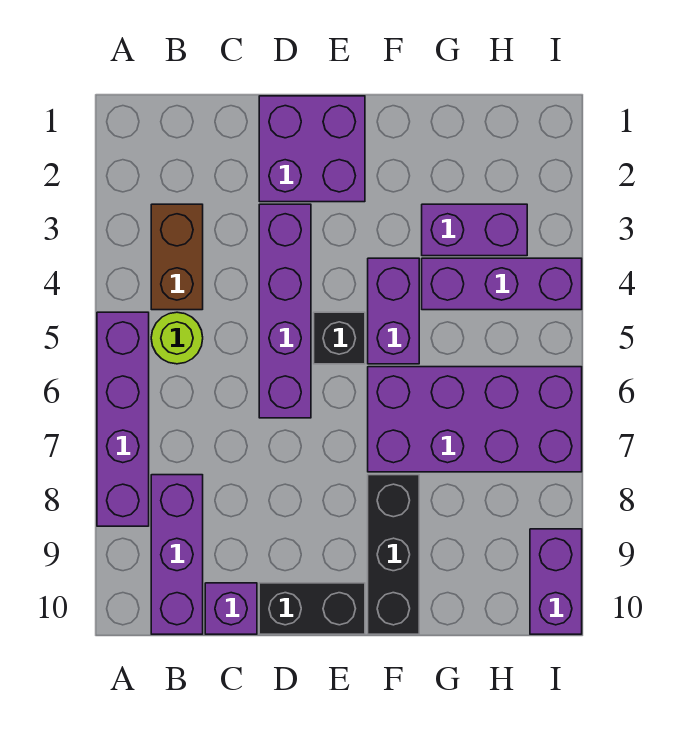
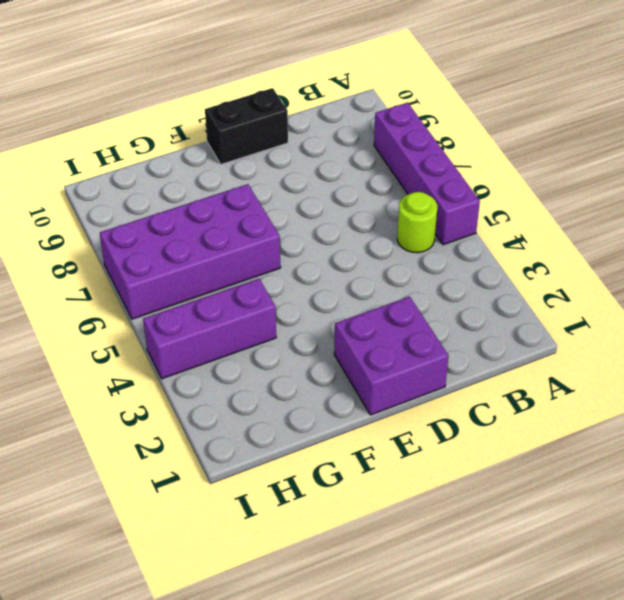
none -> brown brick B3:B4 level 1
none -> purple brick B8:B10 level 1
none -> purple brick C10 level 1

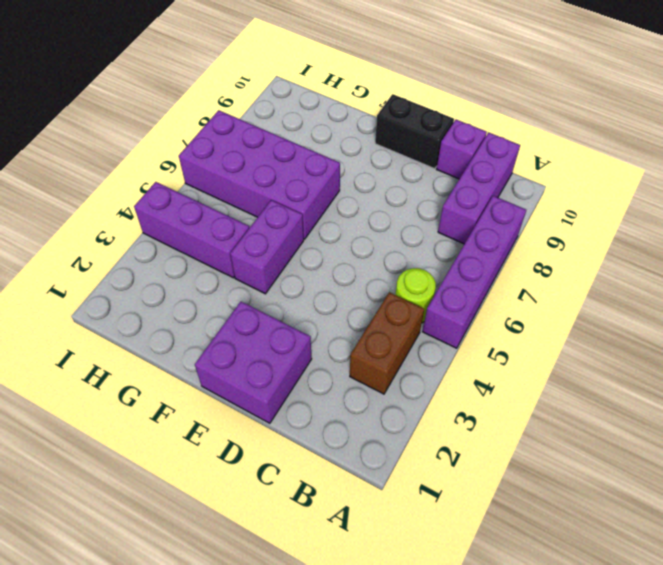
none -> purple brick D3:D6 level 1
none -> black brick E5 level 1
none -> black brick F8:F10 level 1

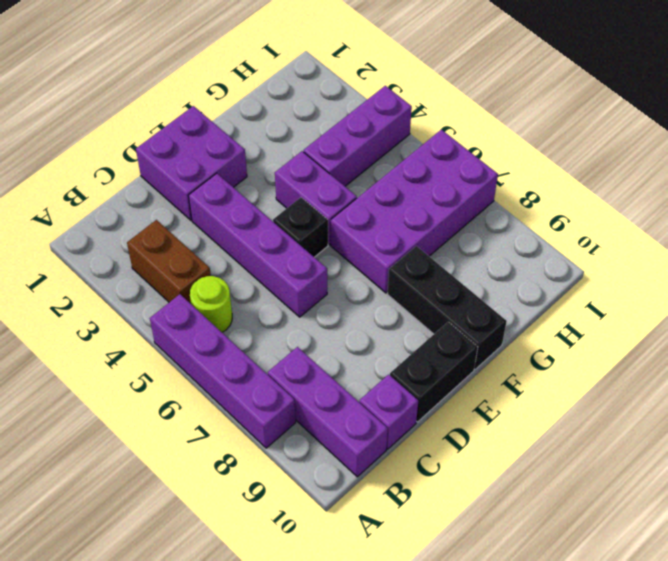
none -> purple brick G3:H3 level 1
none -> purple brick I9:I10 level 1

